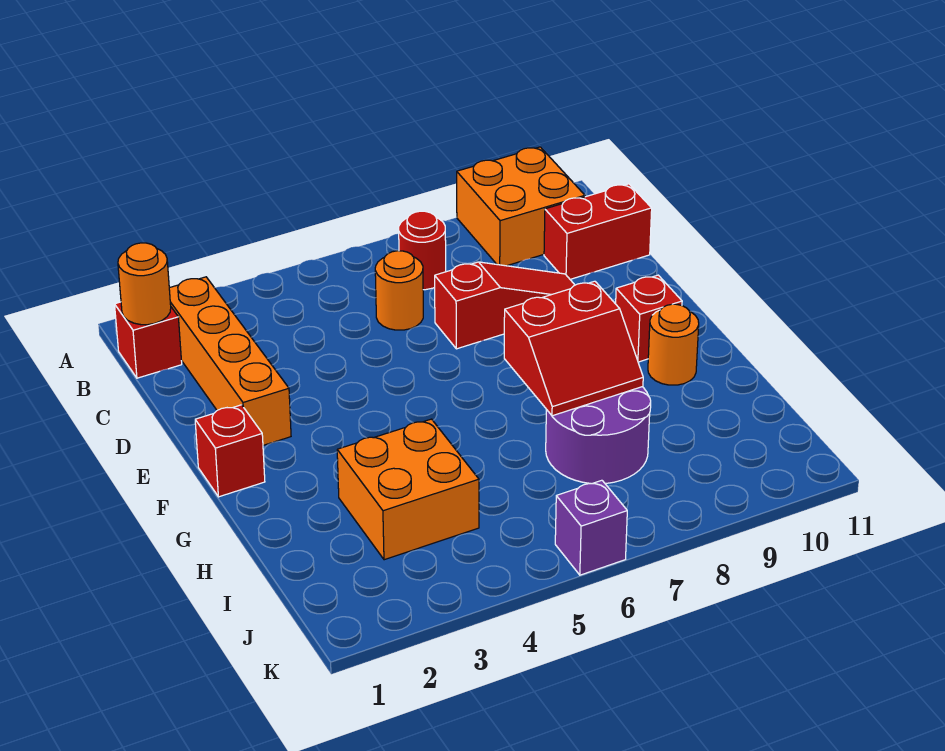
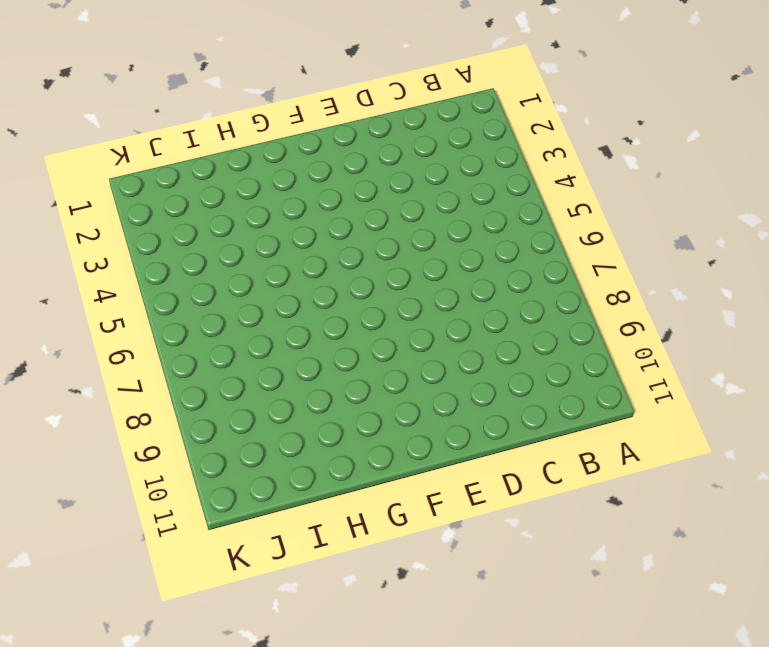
none -> orange brick A9:B10 level 1
none -> red brick B1 level 1
none -> orange brick B2:E2 level 1

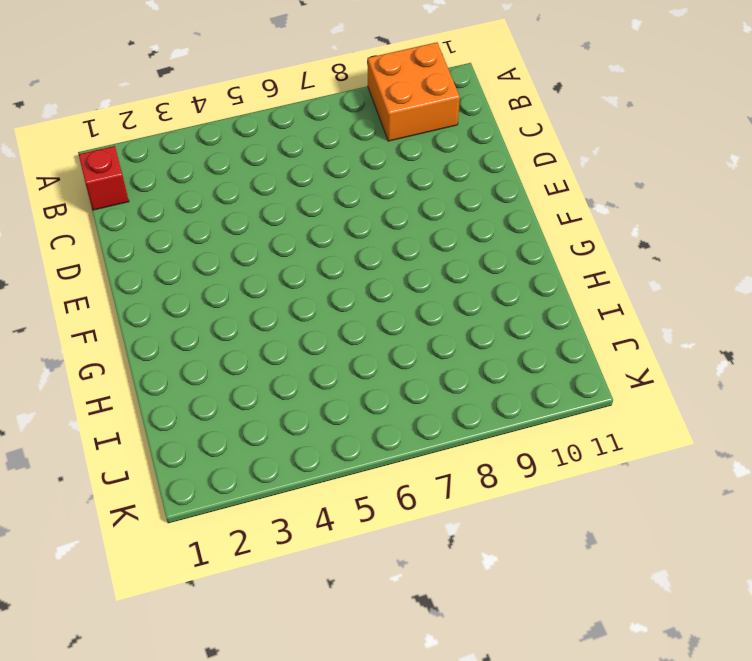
none -> orange brick B2:E2 level 1
none -> red round brick B7 level 1
none -> orange round brick C6 level 1

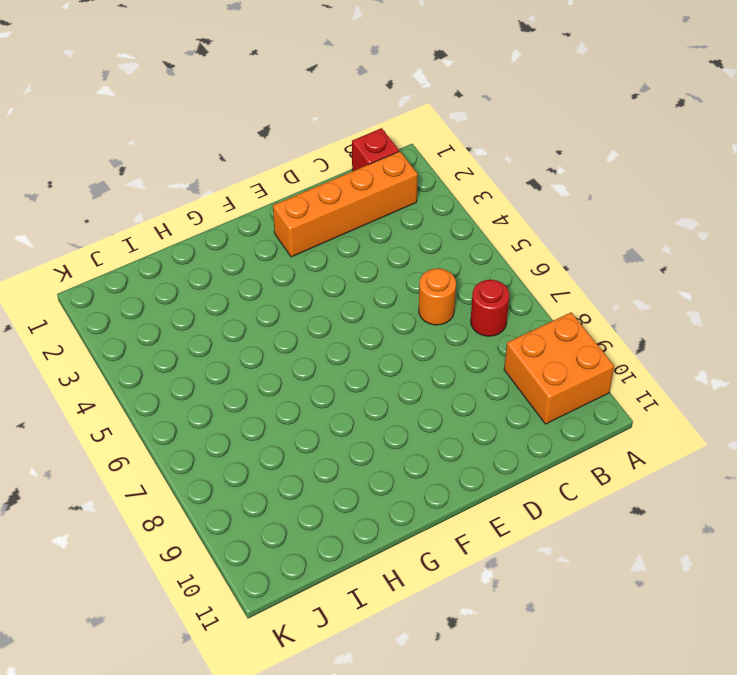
none -> red brick C10:C11 level 1
none -> red slope D7:D9 level 1 top 7
none -> red brick F1 level 1

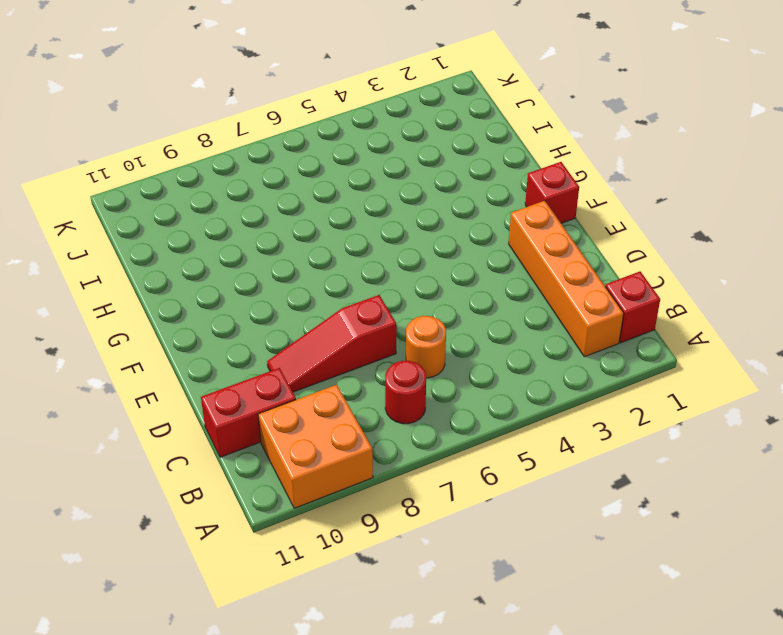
none -> red brick F10 level 1
none -> orange round brick G10 level 1
none -> orange brick H3:I4 level 1

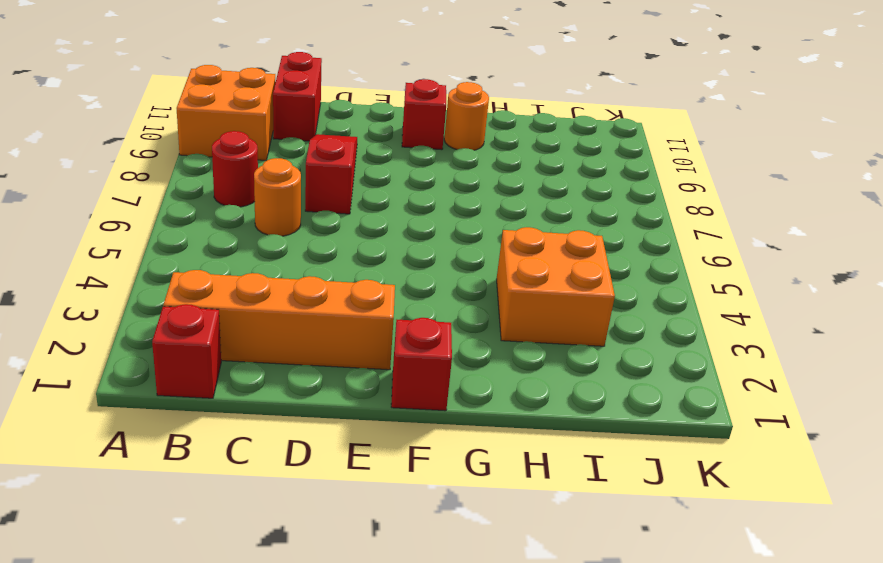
none -> purple round brick H7:I8 level 1
none -> purple brick K6 level 1
none -> orange round brick B1 level 2

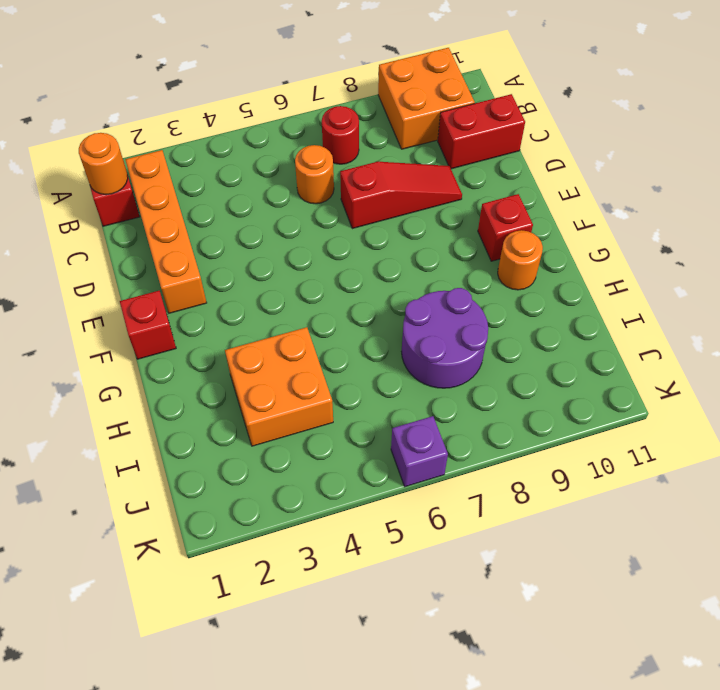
none -> red slope G7:H8 level 2 top G

